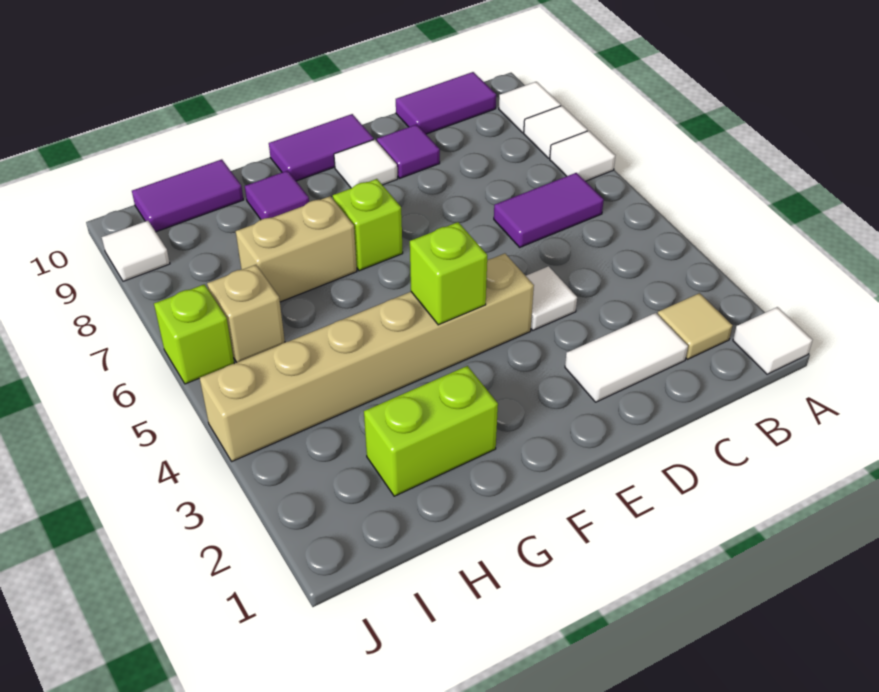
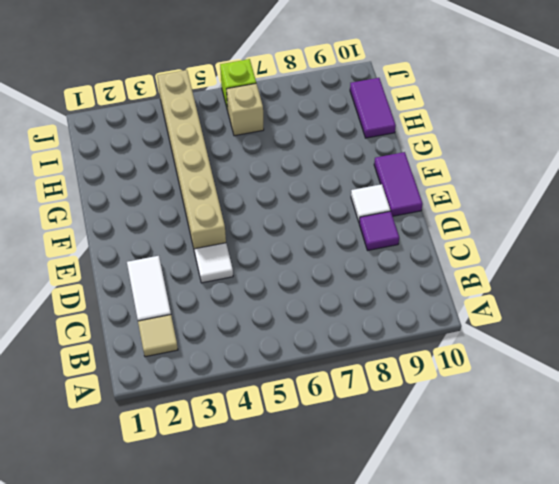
none -> white tile A1 level 1
none -> white tile A7 level 1
none -> white tile A8 level 1

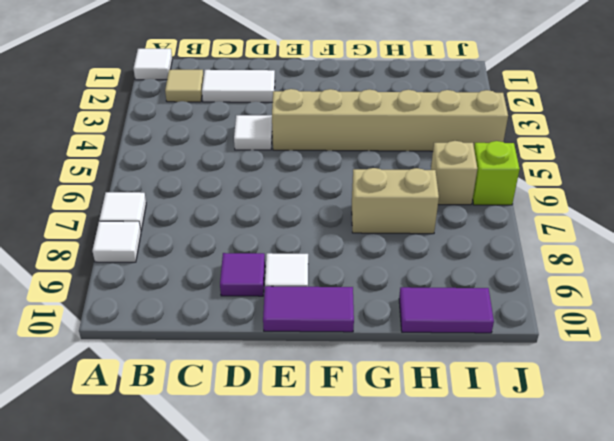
none -> white tile A9 level 1
none -> purple tile B6:C6 level 1
none -> purple tile B10:C10 level 1

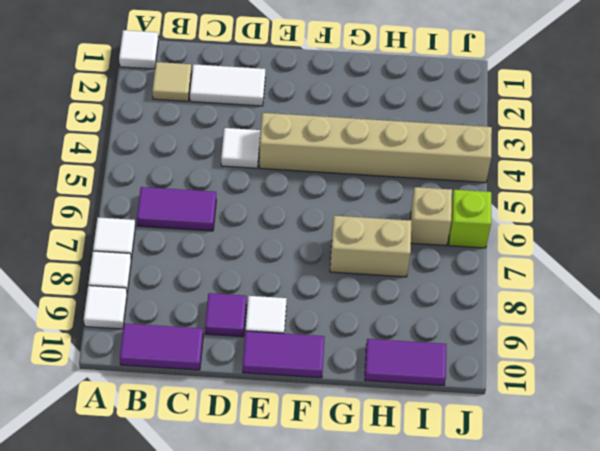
none -> lime brick F7 level 1
none -> lime brick G2:H2 level 1
none -> purple tile G9 level 1

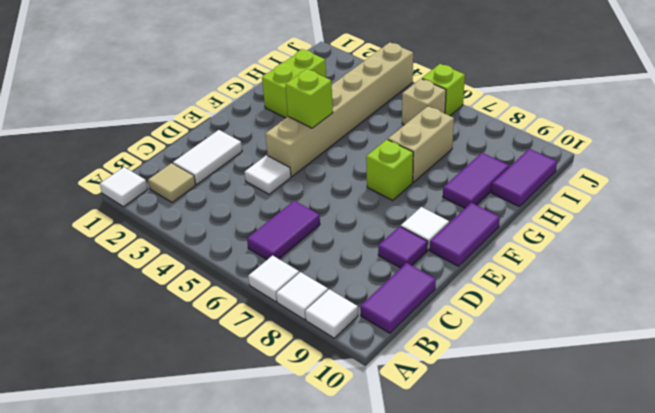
purple tile G9:H9 level 1 -> purple tile G9 level 1
none -> white tile J9 level 1

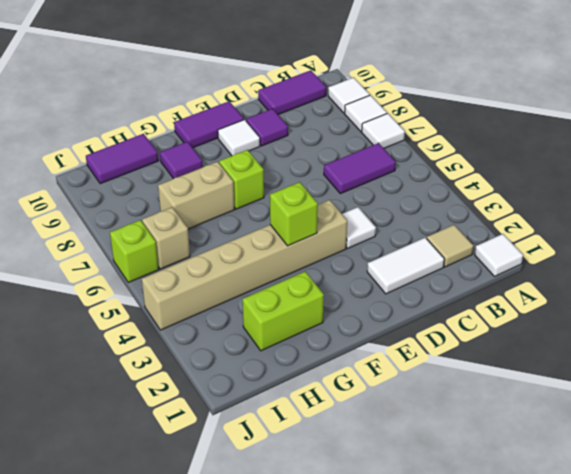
none -> white tile J9 level 1

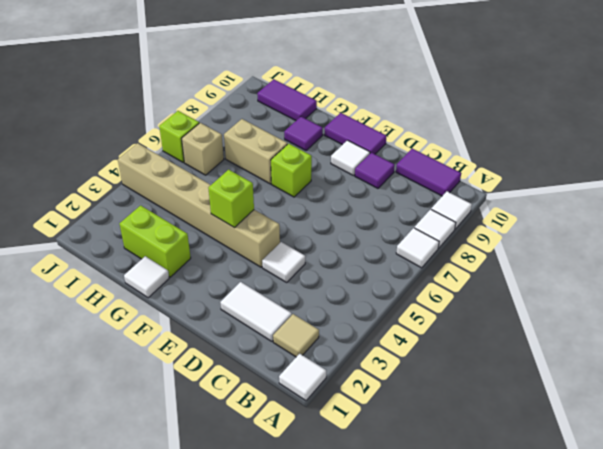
white tile G1 level 1 -> white tile J9 level 1
none -> purple tile B6:C6 level 1

